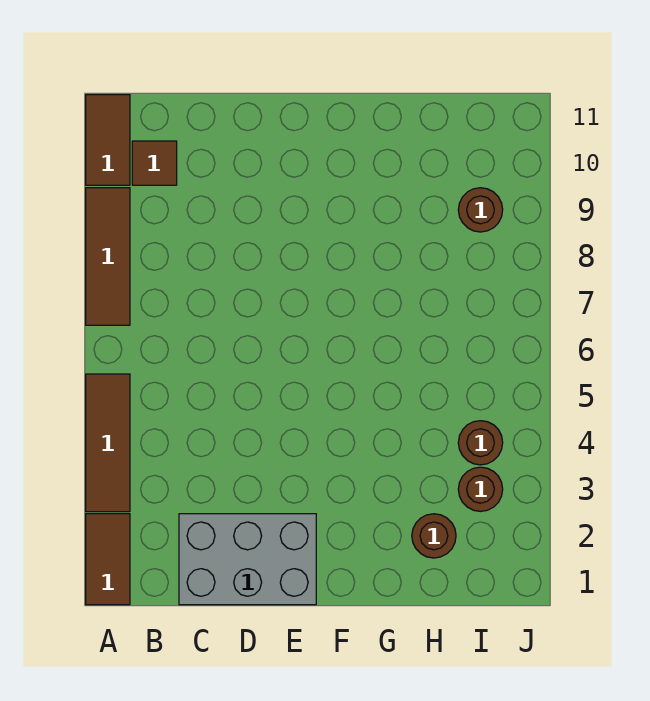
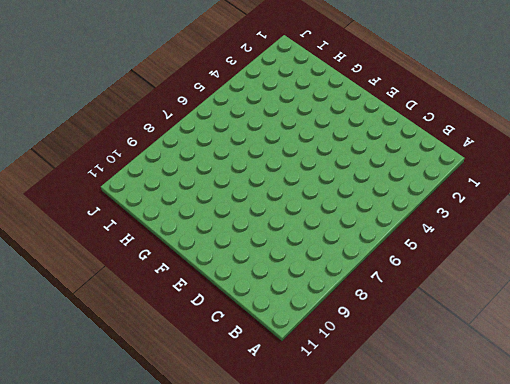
none -> brown tile A1:A2 level 1
none -> brown tile A3:A5 level 1

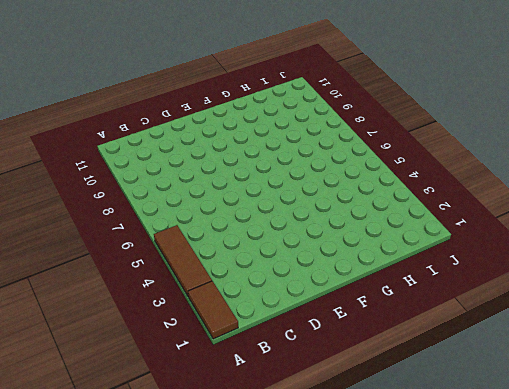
none -> brown tile A7:A9 level 1
none -> brown tile A10:A11 level 1

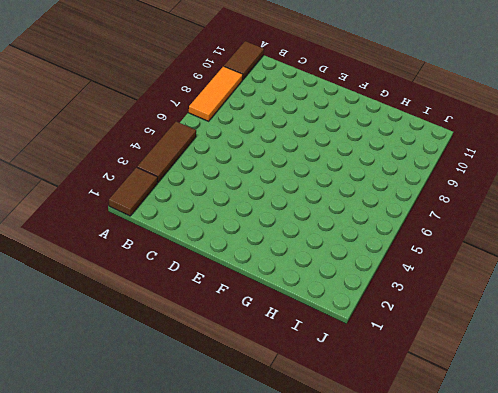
orange tile A7:A9 level 1 -> brown tile A7:A9 level 1
none -> brown tile B10 level 1
none -> grey brick C1:E2 level 1

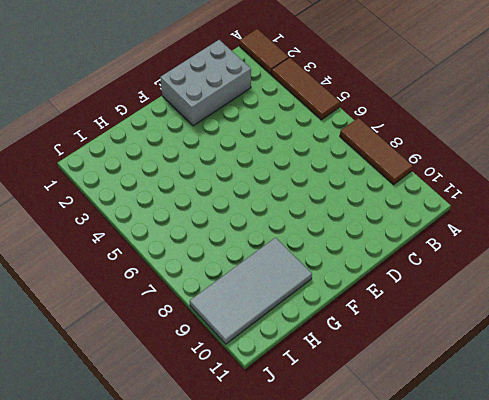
grey tile G9:J10 level 1 -> brown round brick I9 level 1
none -> brown tile A10:A11 level 1
none -> brown tile B10 level 1

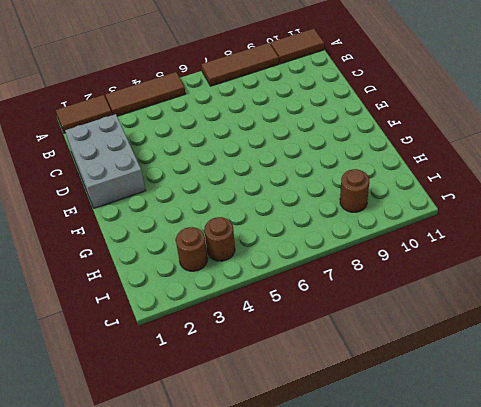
none -> brown tile B10 level 1
none -> brown round brick H2 level 1

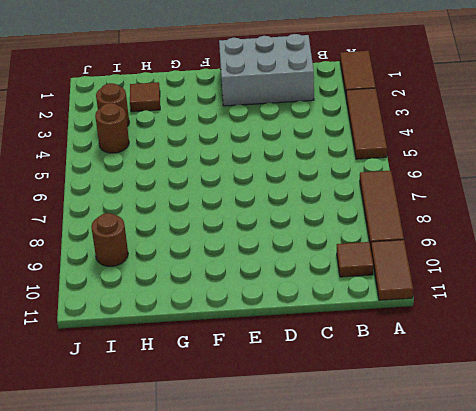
brown tile H2 level 1 -> brown round brick H2 level 1

